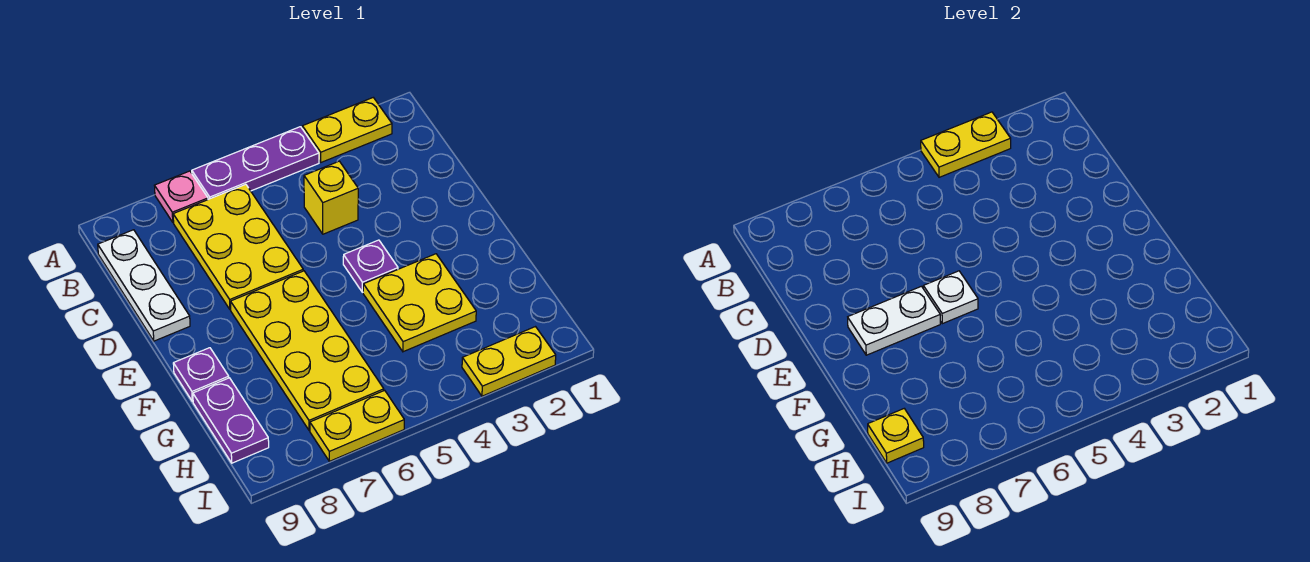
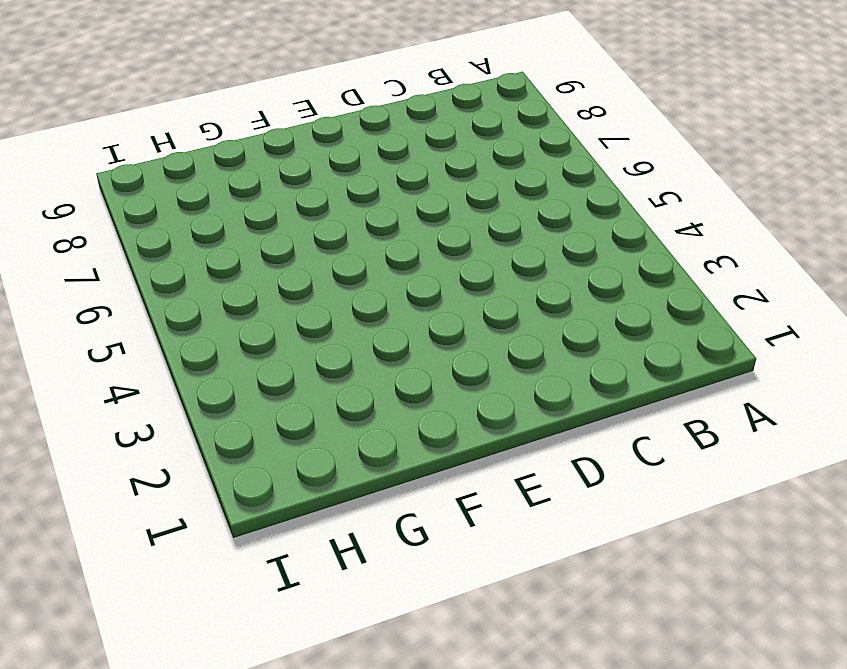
none -> yellow plate A2:A3 level 1
none -> purple plate A4:A6 level 1
none -> pink plate A7 level 1

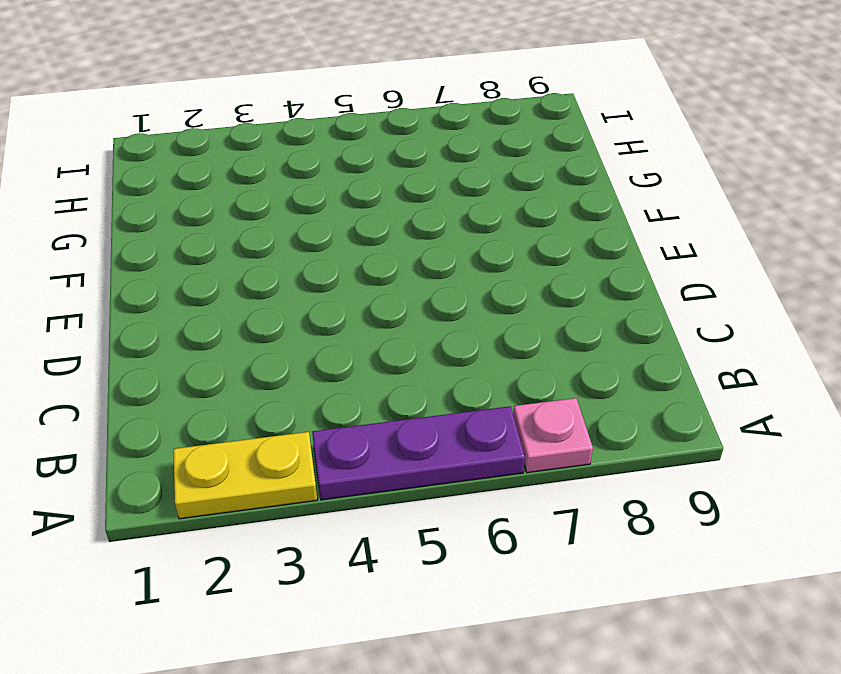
none -> yellow plate B6:D7 level 1
none -> white plate B9:D9 level 1
none -> yellow brick C4 level 1

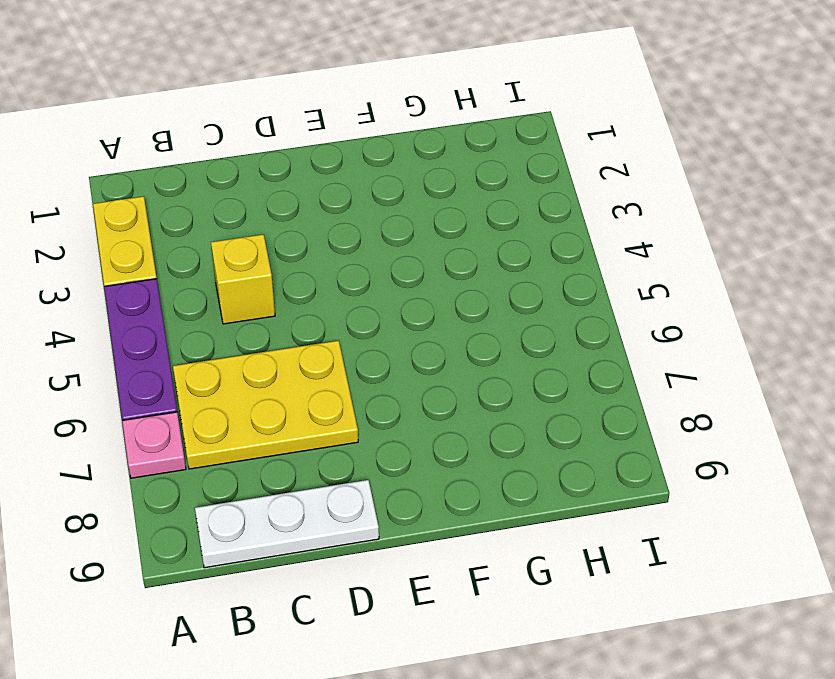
none -> purple plate E4 level 1
none -> yellow plate E6:H7 level 1
none -> yellow plate F3:G4 level 1

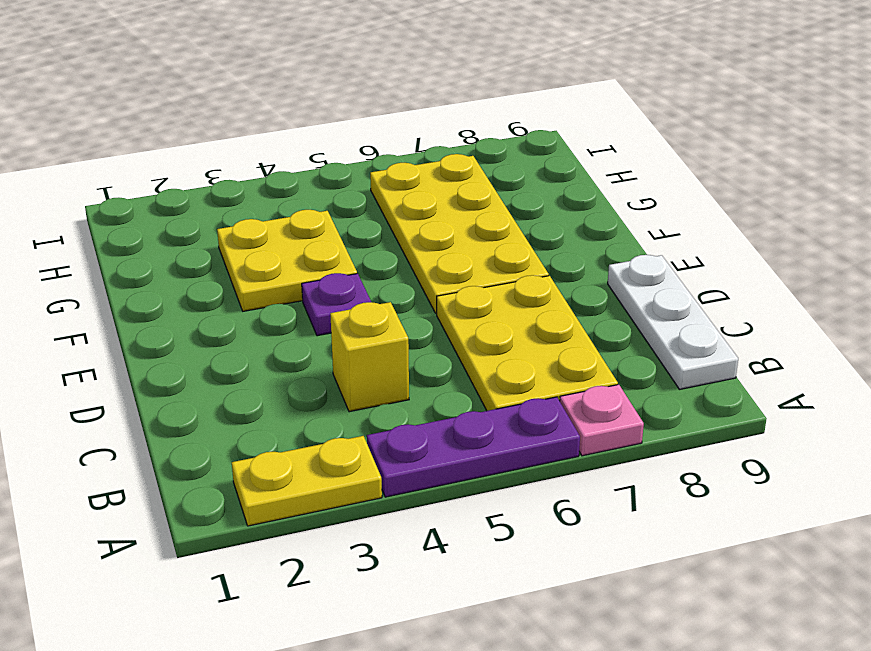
none -> purple plate F9 level 1
none -> purple plate G9:H9 level 1
none -> yellow plate I2:I3 level 1

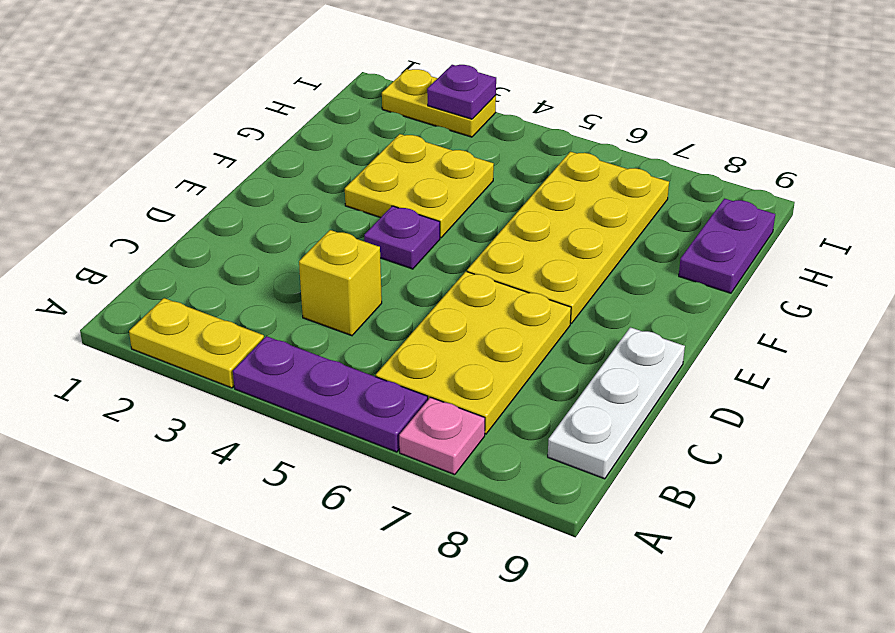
purple plate I3 level 2 -> purple plate F9 level 1
none -> yellow plate I6:I7 level 1
none -> yellow plate A3:A4 level 2
none -> white plate E6 level 2

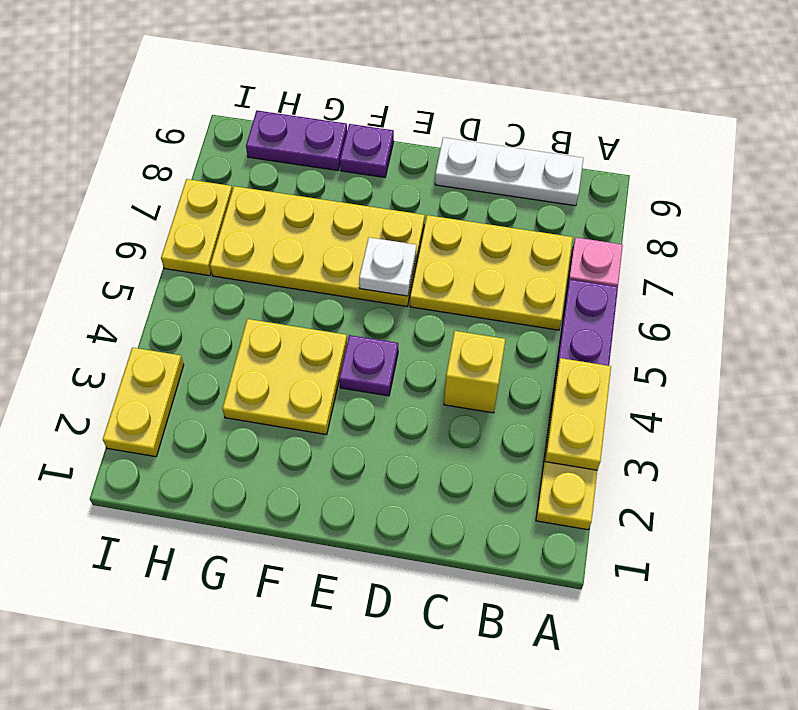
none -> white plate E7:E8 level 2
none -> yellow plate H9 level 2

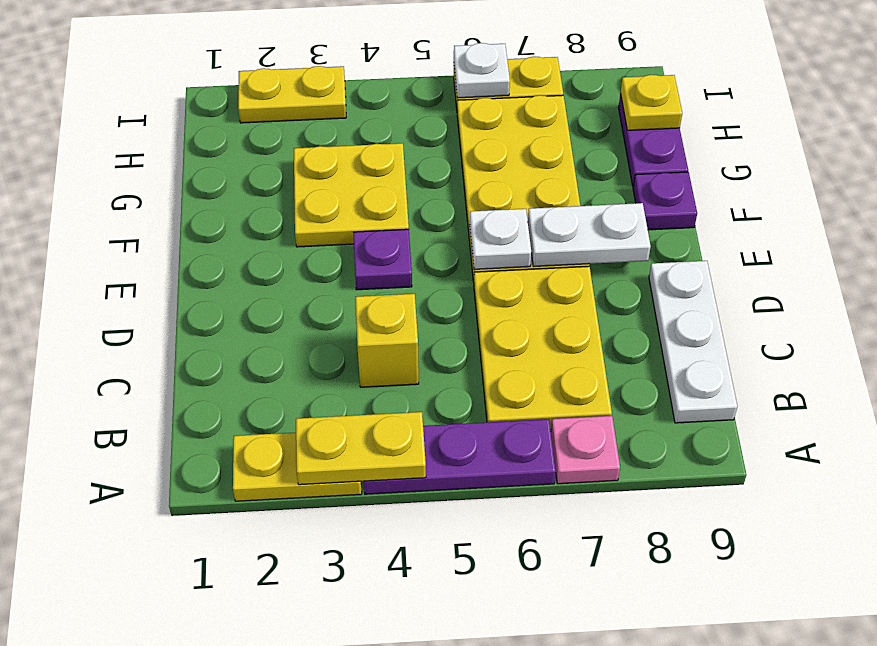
white plate I6 level 2 -> none

